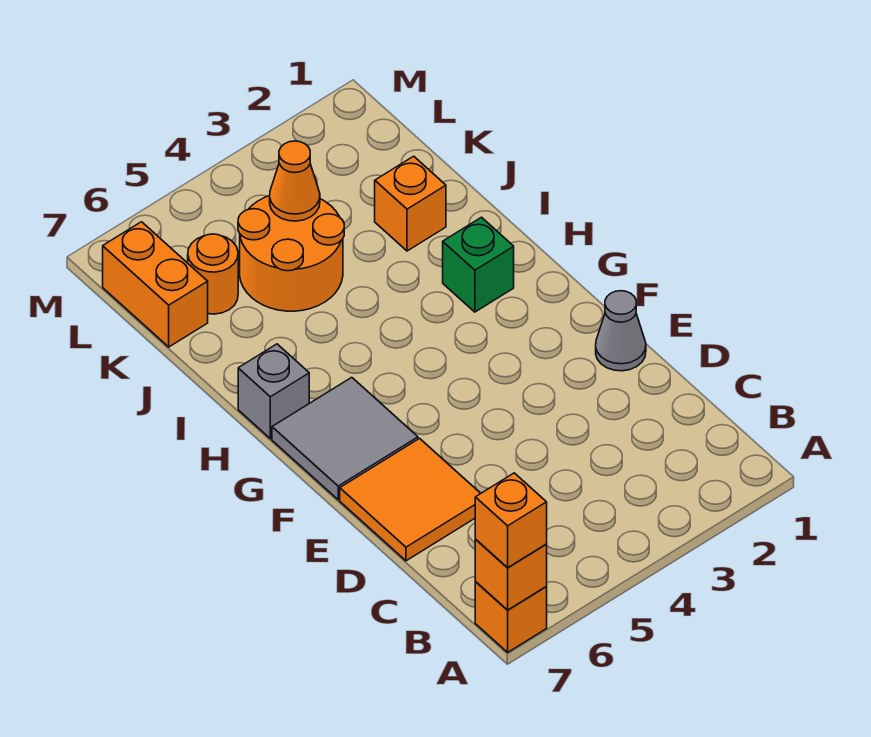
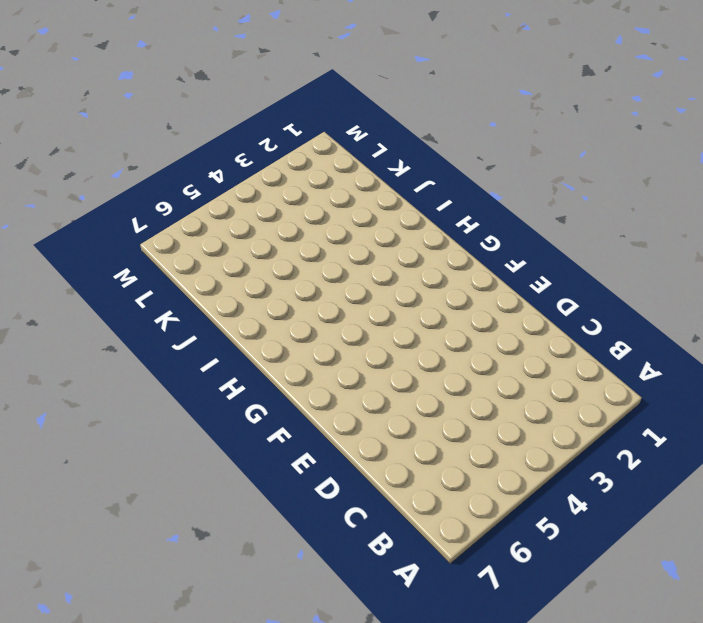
none -> orange brick A7 level 1
none -> orange tile D6:E7 level 1
none -> grey cone E1 level 1

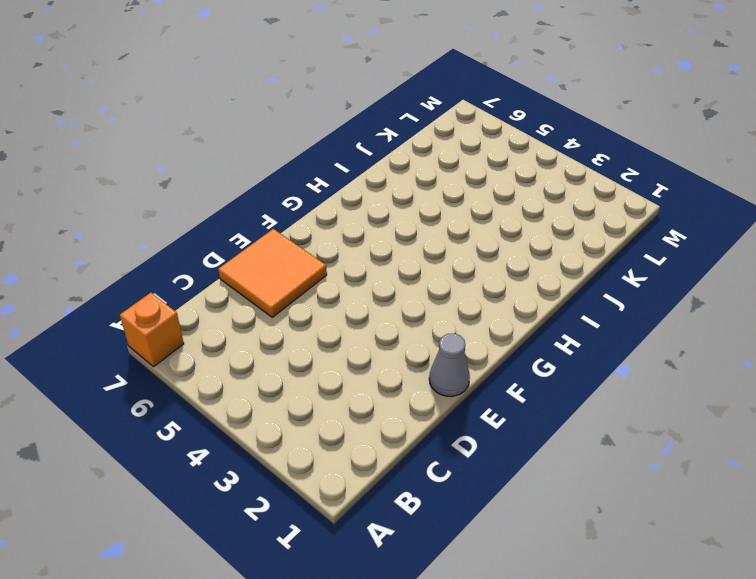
none -> grey tile F6:G7 level 1
none -> green brick H2 level 1
none -> grey brick H7 level 1

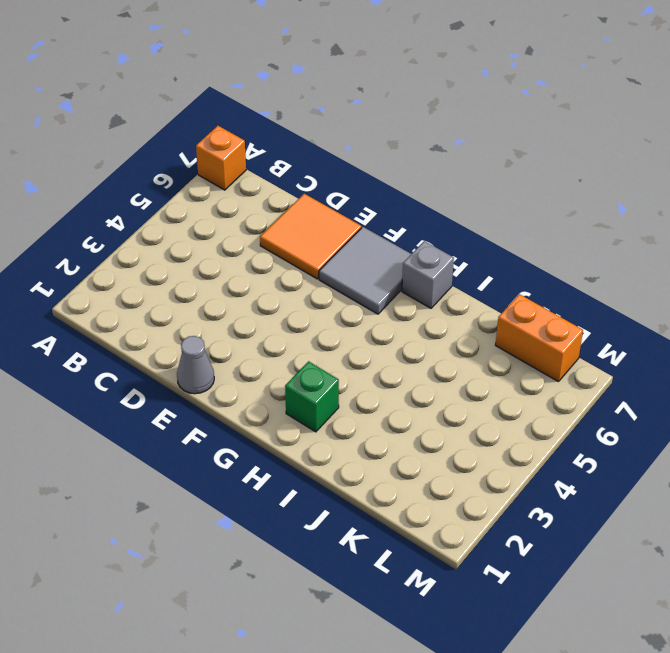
none -> orange brick J2 level 1
none -> orange round brick J4:K5 level 1
none -> orange round brick K6 level 1

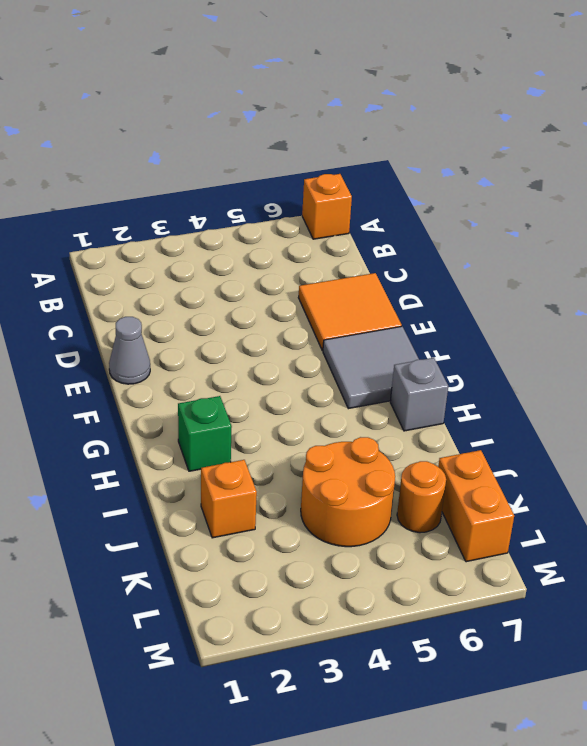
none -> orange brick A7 level 2
none -> orange cone K4 level 2
none -> orange brick A7 level 3

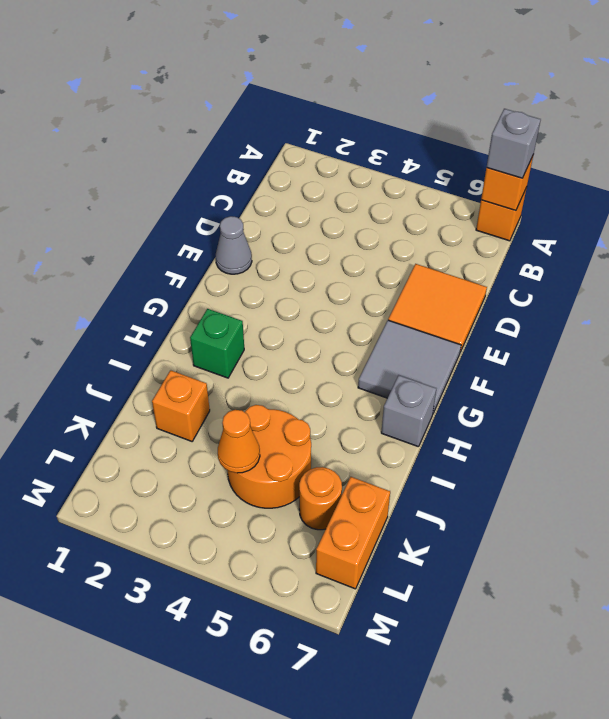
grey brick A7 level 3 -> orange brick A7 level 3

